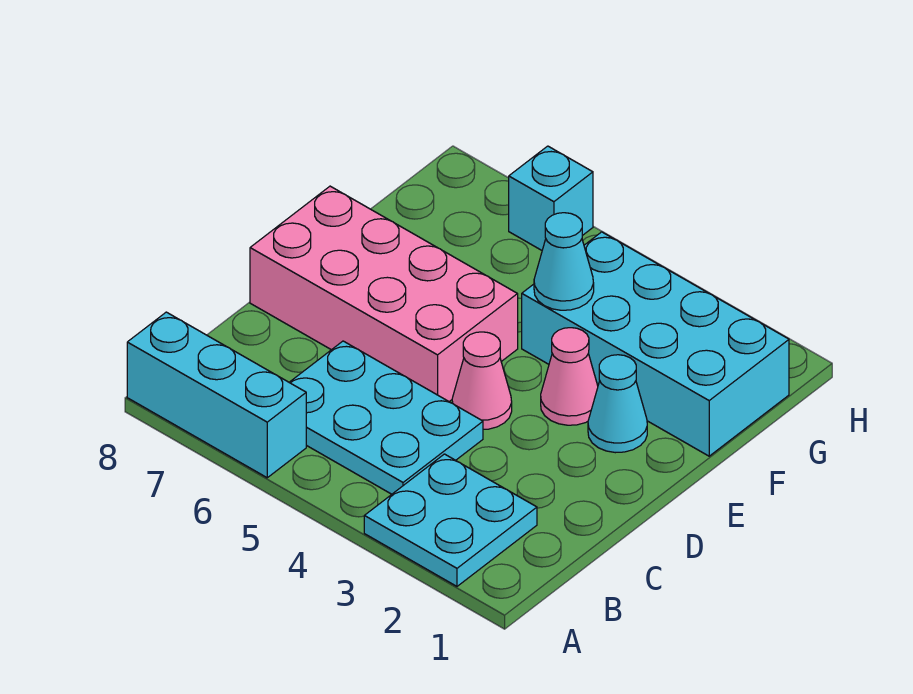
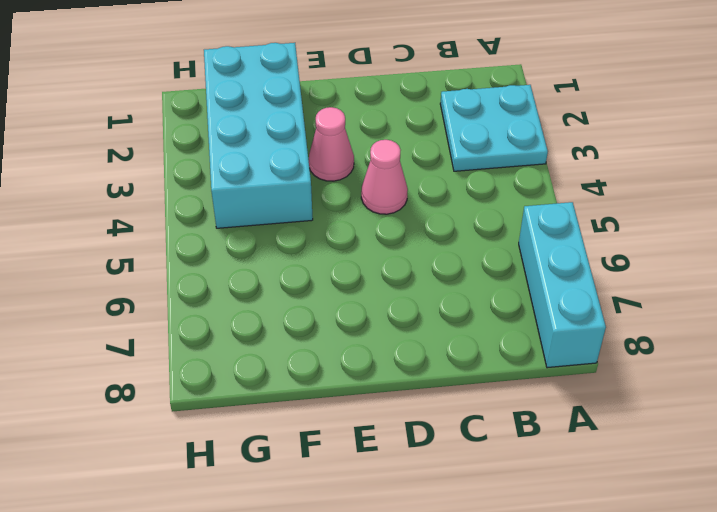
none -> cyan plate B4:C6 level 1
none -> pink brick D5:E8 level 1

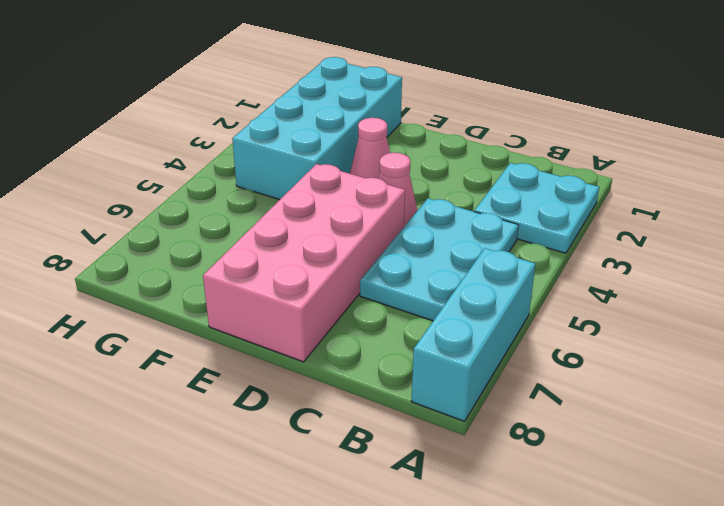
none -> cyan cone E2 level 1
none -> cyan brick H6 level 1

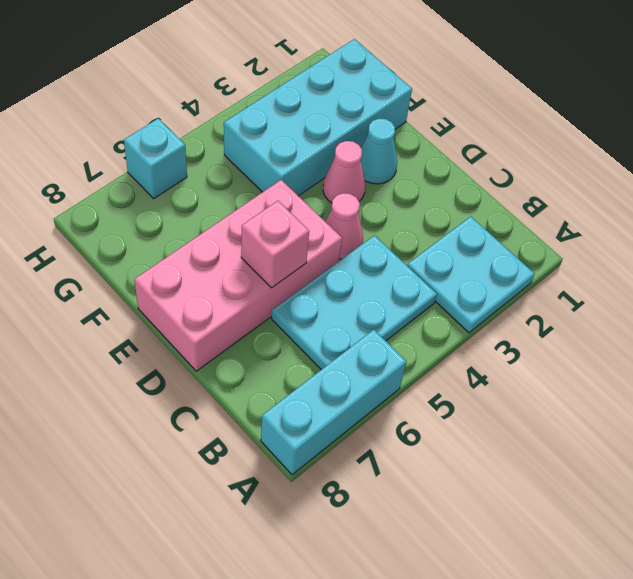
pink brick D6 level 2 -> none
none -> cyan cone F4 level 2

